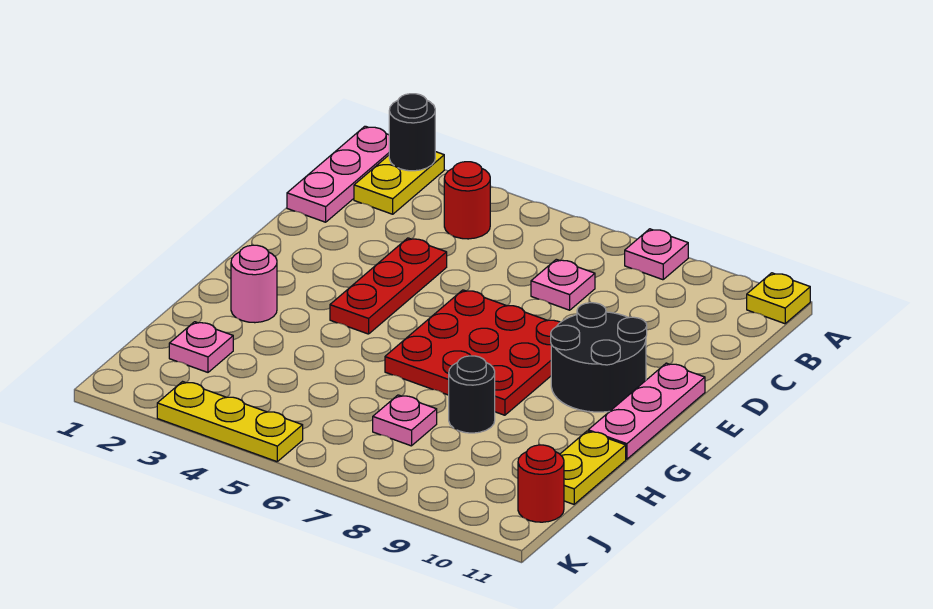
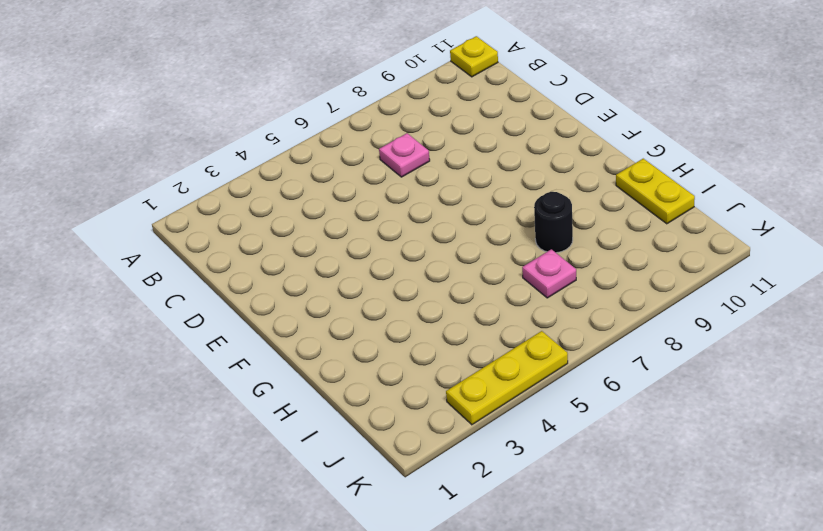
none -> pink plate A1:C1 level 1
none -> yellow plate A2:B2 level 1
none -> pink plate A8 level 1

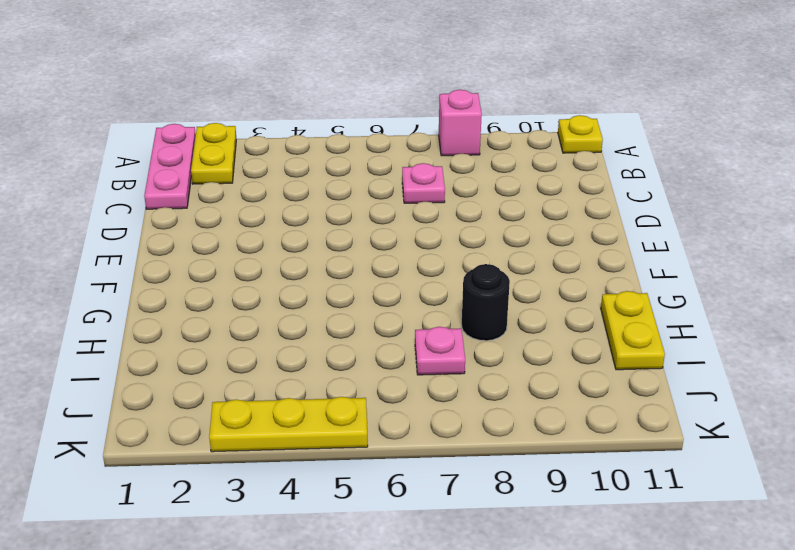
pink brick A8 level 1 -> pink plate A8 level 1
none -> red round brick B4 level 1
none -> red plate D4:F4 level 1
none -> red plate E6:G8 level 1

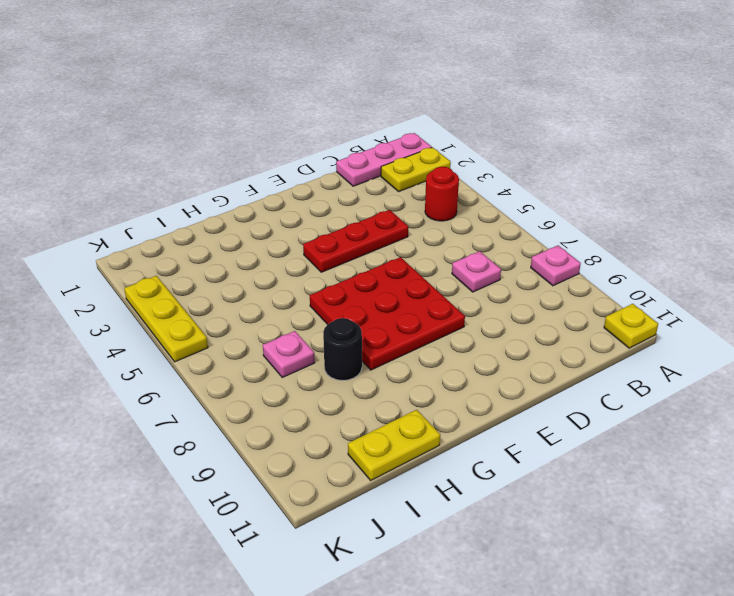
none -> black round brick E9:F10 level 1
none -> pink plate E11:G11 level 1
none -> pink round brick G2 level 1

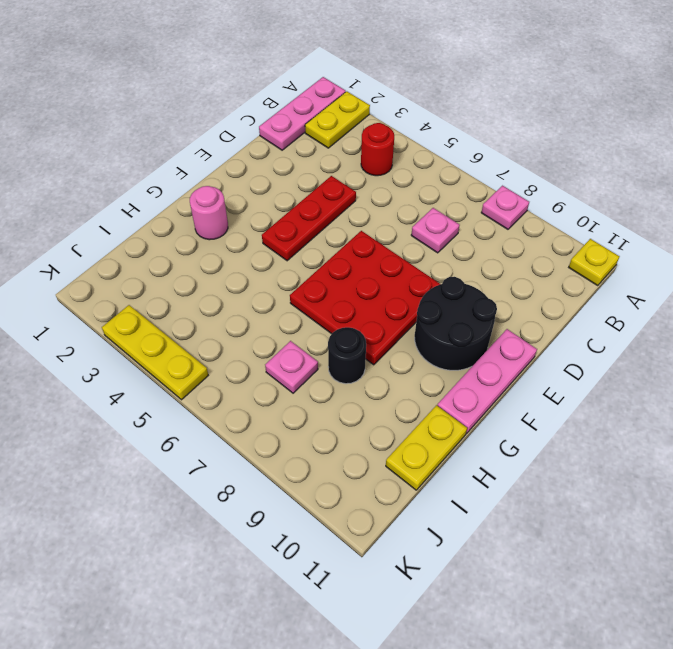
none -> pink plate I2 level 1
none -> red round brick J11 level 1
none -> black round brick A2 level 2

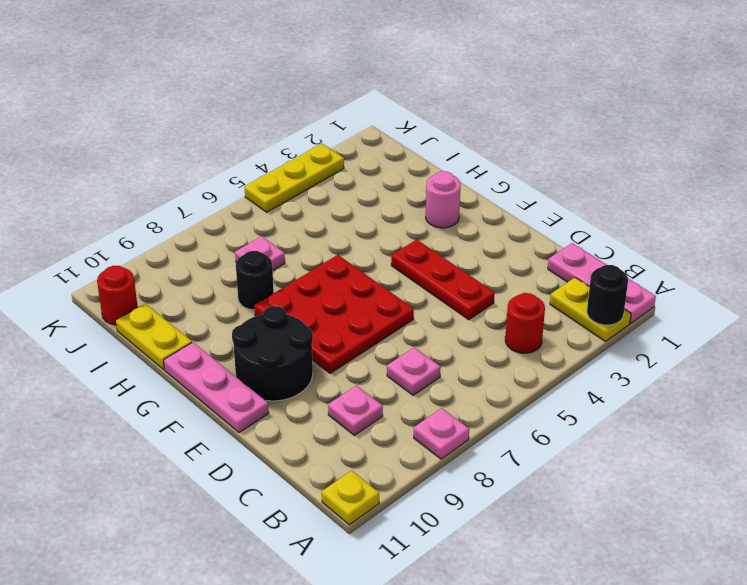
pink plate C9 level 1 -> pink plate I2 level 1

